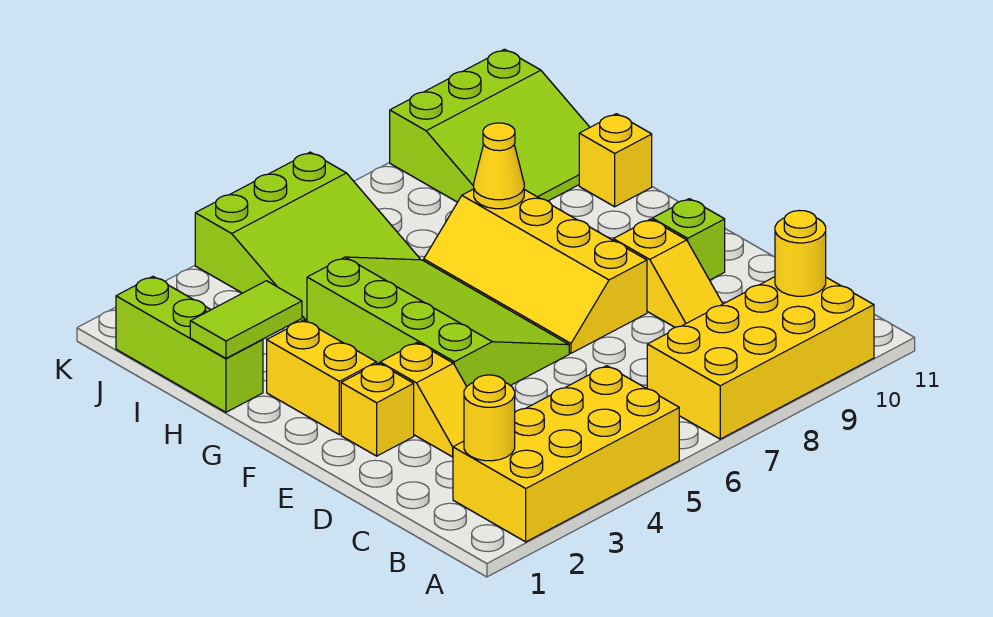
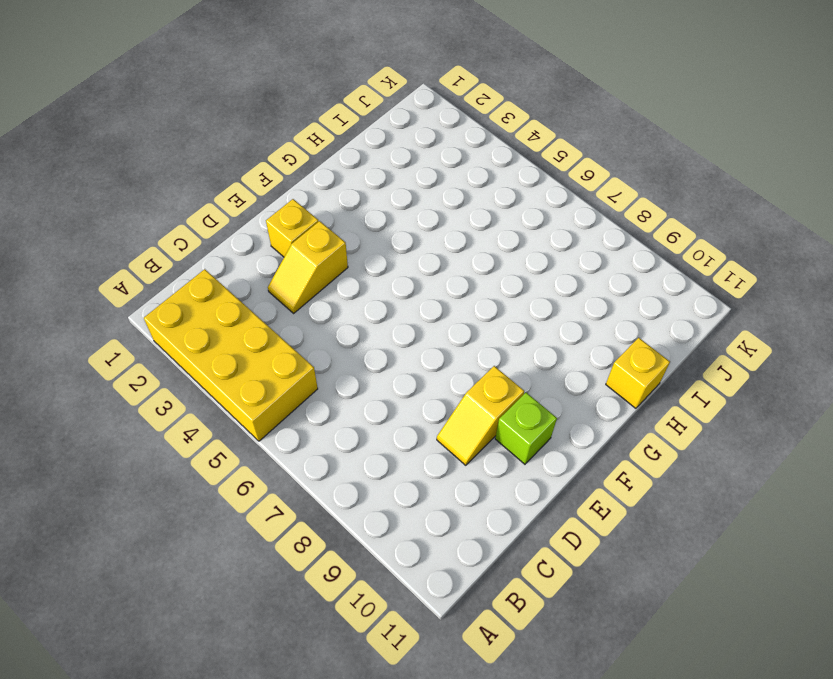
none -> yellow brick A7:B10 level 1
none -> lime slope E4:H6 level 1 top 4
none -> yellow slope E7:H8 level 1 top 8

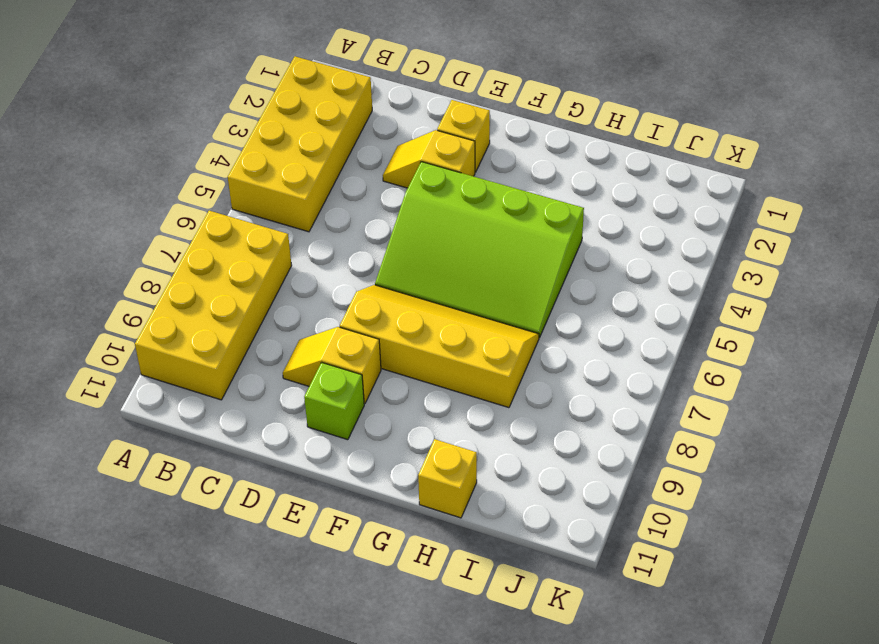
none -> yellow brick F2:G2 level 1
none -> lime brick H1:J1 level 1
none -> lime slope I4:K6 level 1 top K

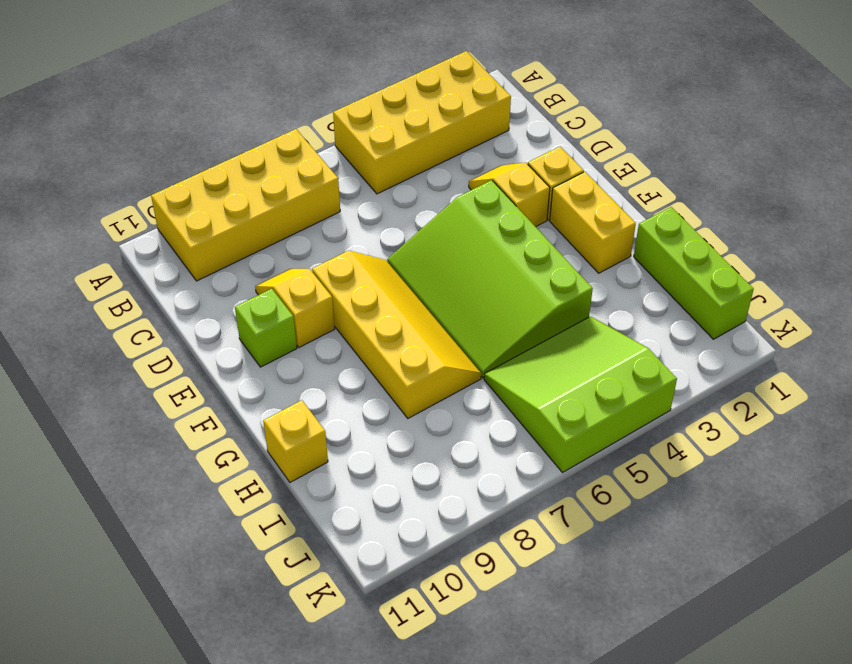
none -> lime slope I9:K11 level 1 top K
none -> yellow round brick B2 level 2
none -> yellow round brick B10 level 2

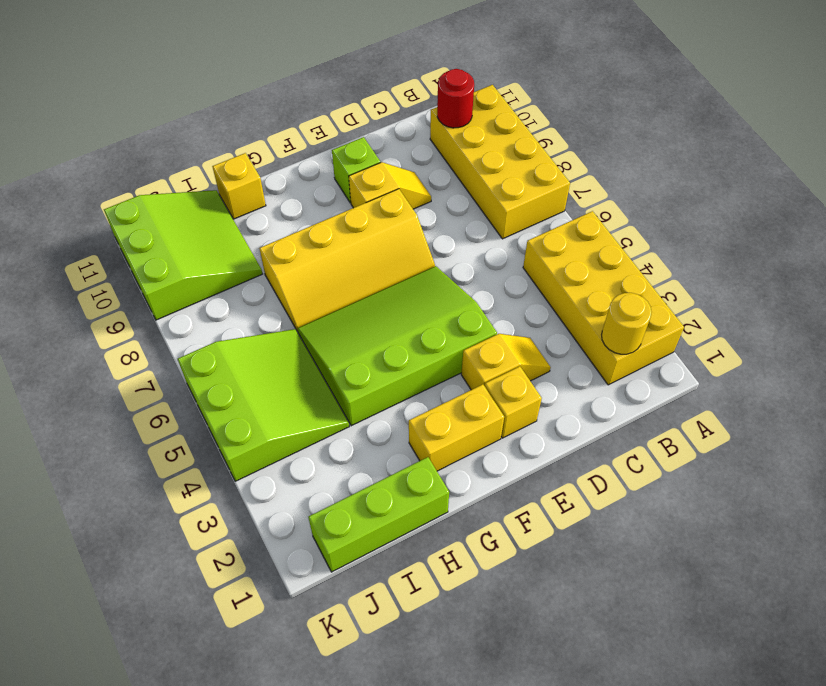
red round brick B10 level 2 -> yellow round brick B10 level 2
none -> lime tile H1:H2 level 2
none -> yellow cone H8 level 2

